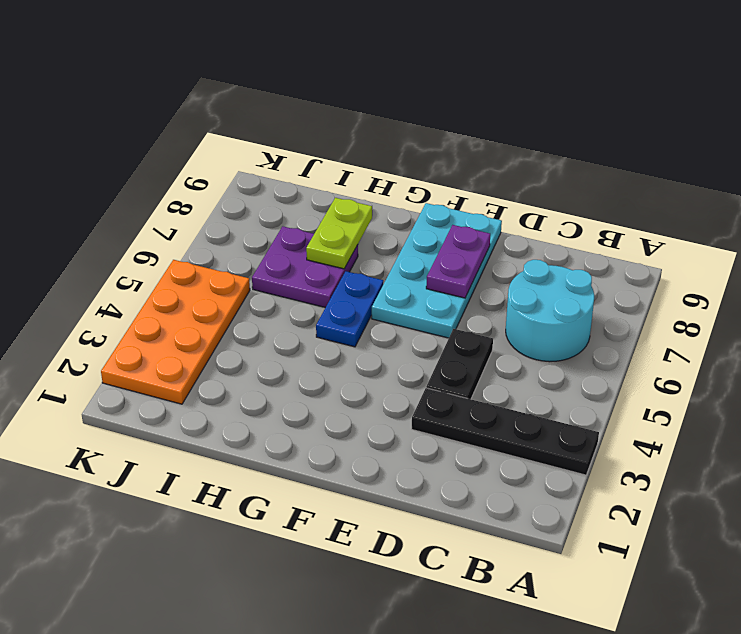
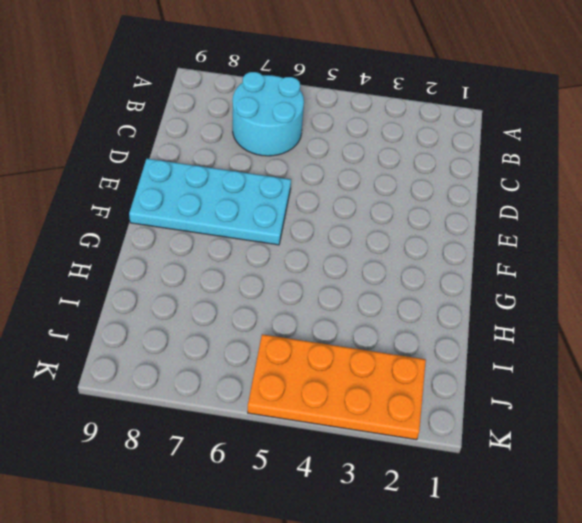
none -> black plate A3:D3 level 1
none -> black plate D4:D5 level 1

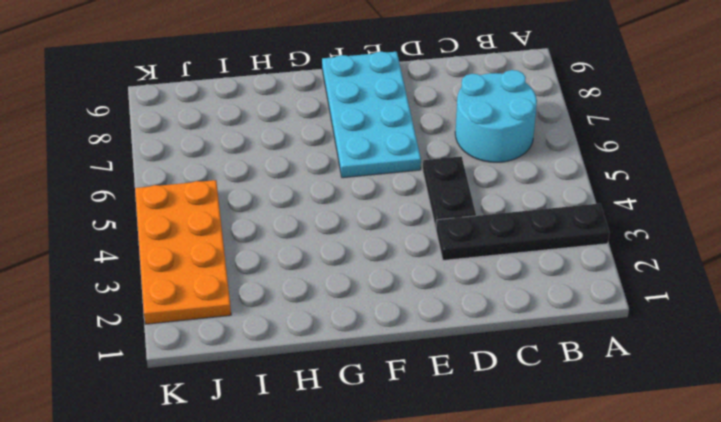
none -> blue plate G5:G6 level 1
none -> purple plate H6:I7 level 1

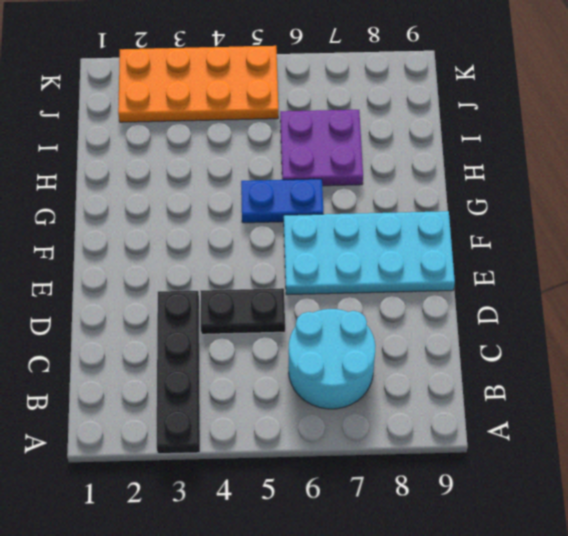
none -> purple plate E7:E8 level 2
none -> lime plate H7:H8 level 2

